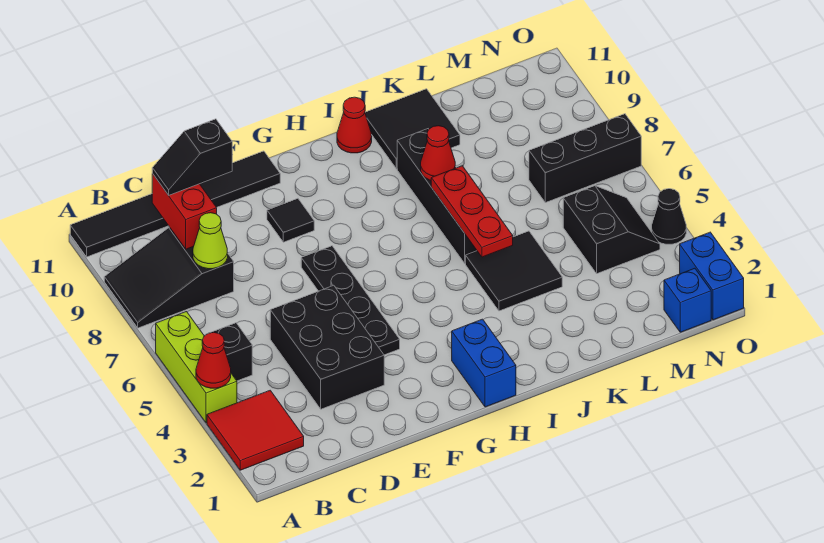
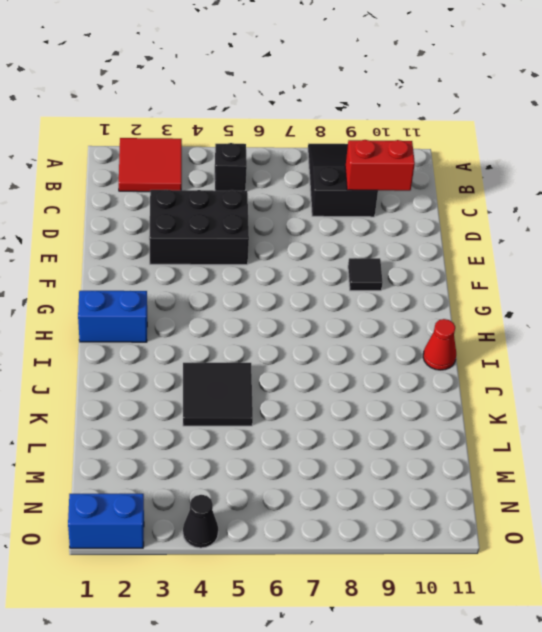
none -> lime brick A4:A6 level 1
none -> black tile A11:F11 level 1
none -> black plate F4:F7 level 1

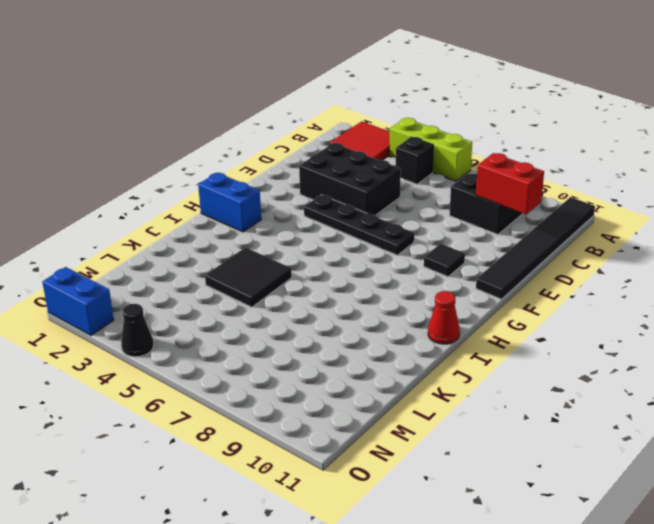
none -> black brick J6:J9 level 1
none -> black tile J10:K11 level 1
none -> black slope M4:N5 level 1 top M

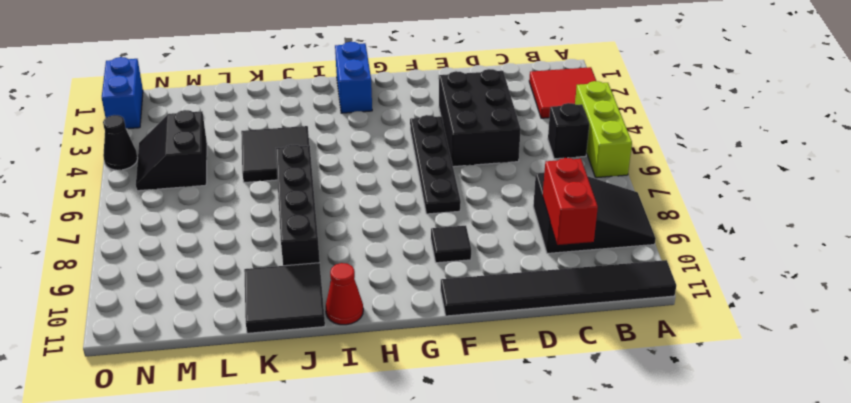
none -> black brick M7:O7 level 1
none -> blue brick N1 level 1
none -> red cone A4 level 2

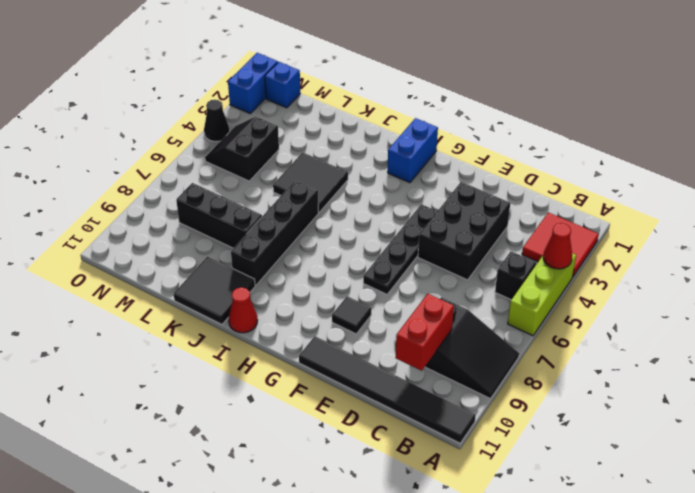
black brick K8:M8 level 1 -> black brick M7:O7 level 1
none -> lime cone C8 level 2
none -> red plate J5:J7 level 2
none -> red cone J8 level 2

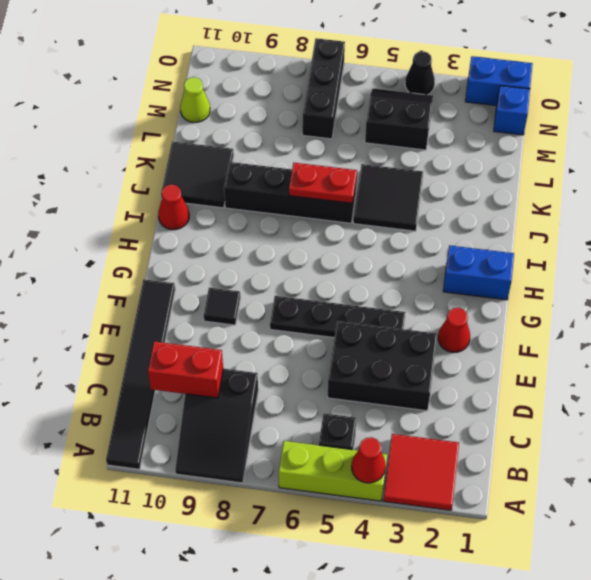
red cone F2 level 1 -> red cone J8 level 2
red plate J6:J7 level 2 -> red plate J5:J7 level 2
lime cone M11 level 1 -> lime cone C8 level 2
none -> black slope C10:D10 level 3 top D

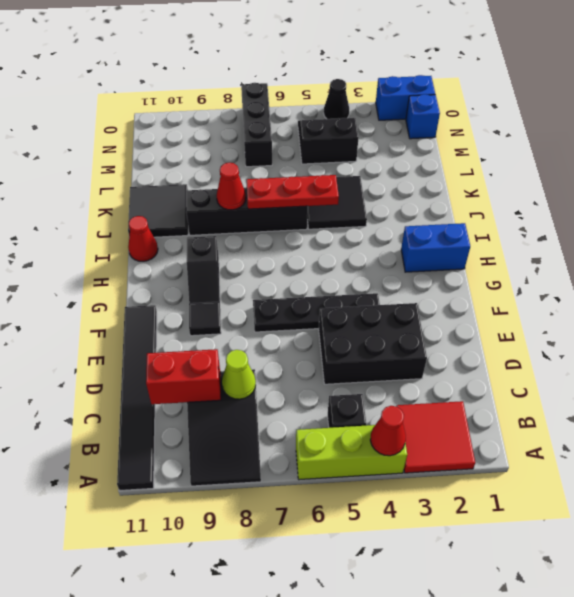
black slope G9:H9 level 1 top H -> black slope C10:D10 level 3 top D

